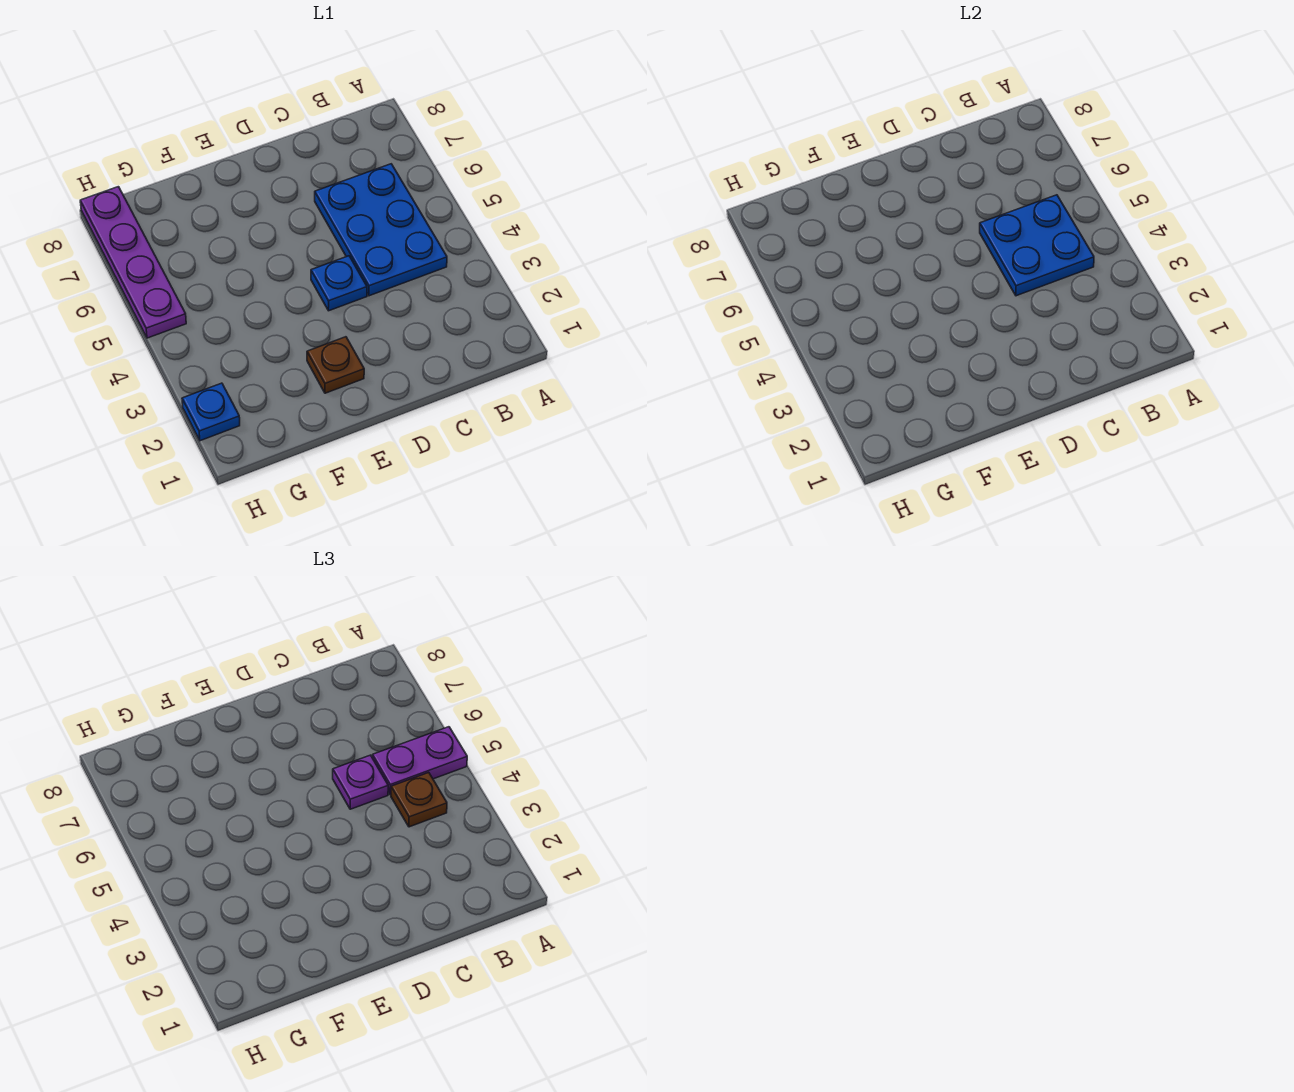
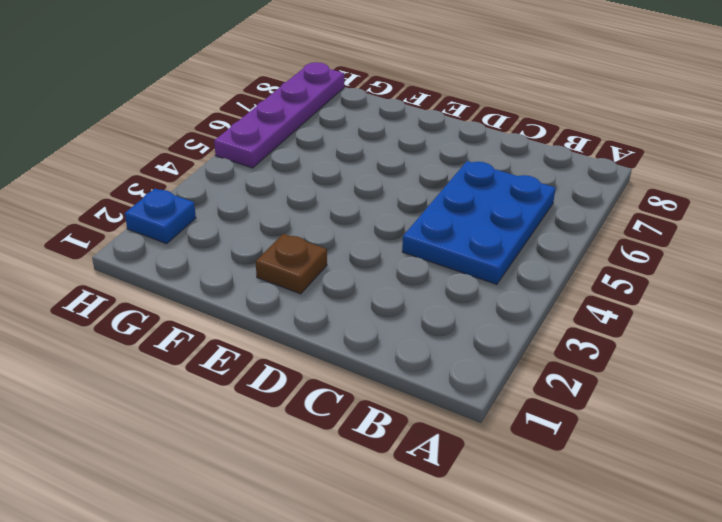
none -> blue plate D4 level 1
none -> blue plate B4:C5 level 2

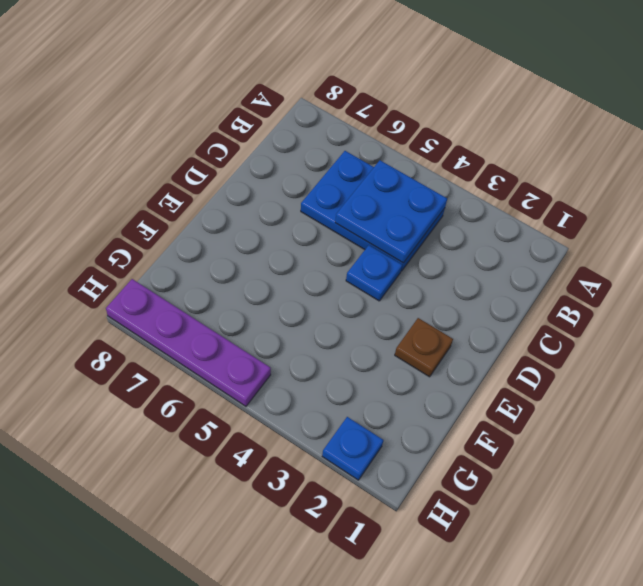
none -> purple plate A5:B5 level 3
none -> brown plate B4 level 3

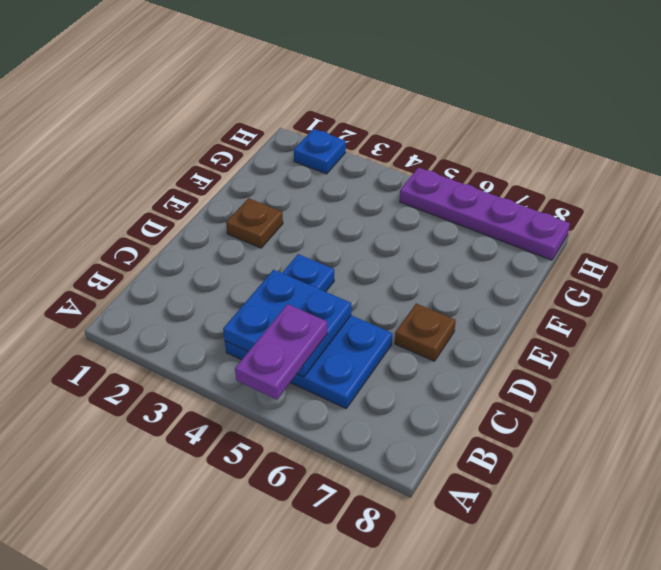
brown plate D7 level 1 -> brown plate B4 level 3
none -> purple plate C5 level 3

